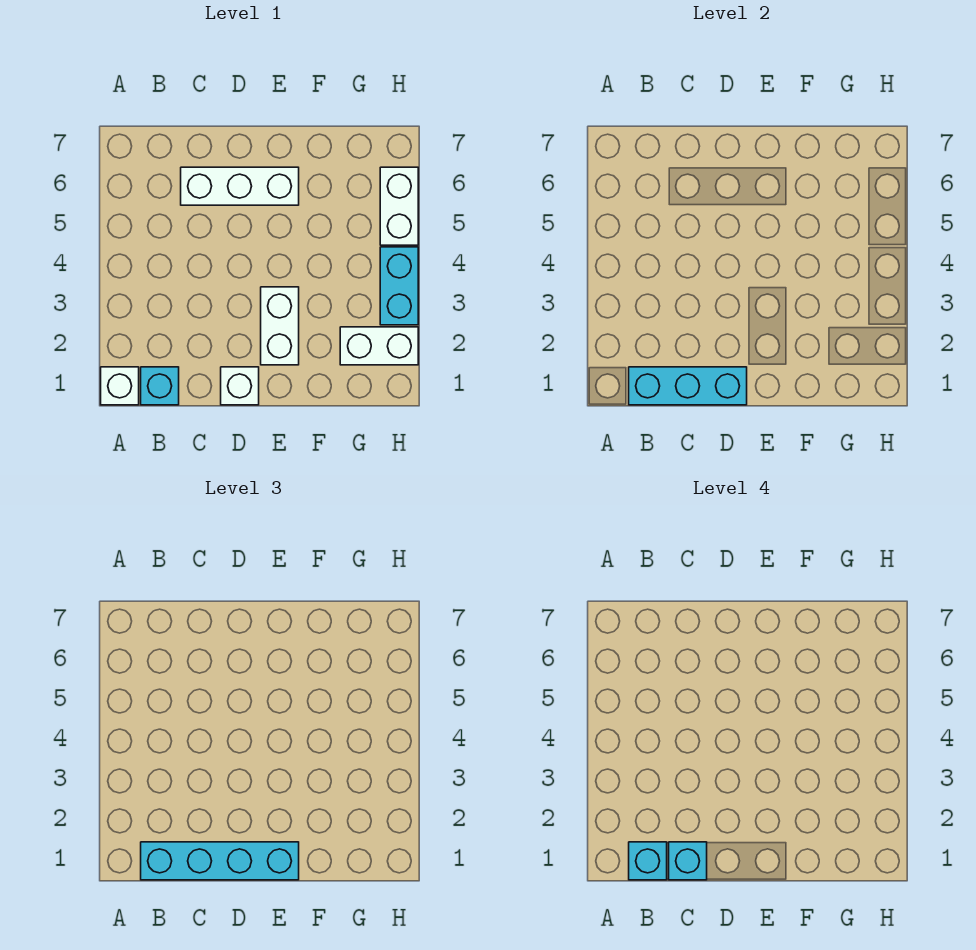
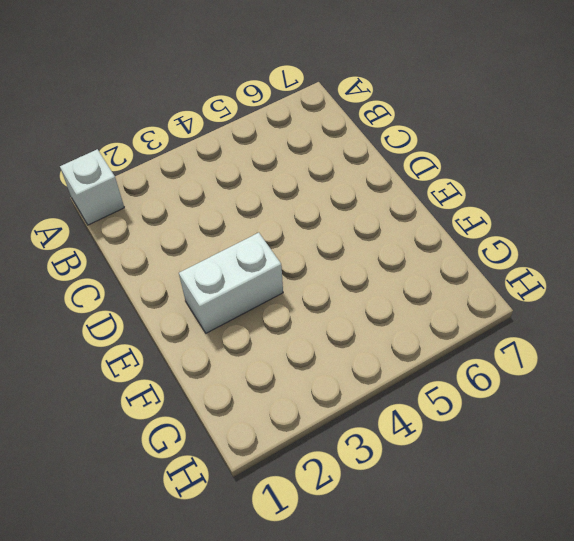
none -> cyan brick B1 level 1
none -> white brick C6:E6 level 1
none -> white brick D1 level 1

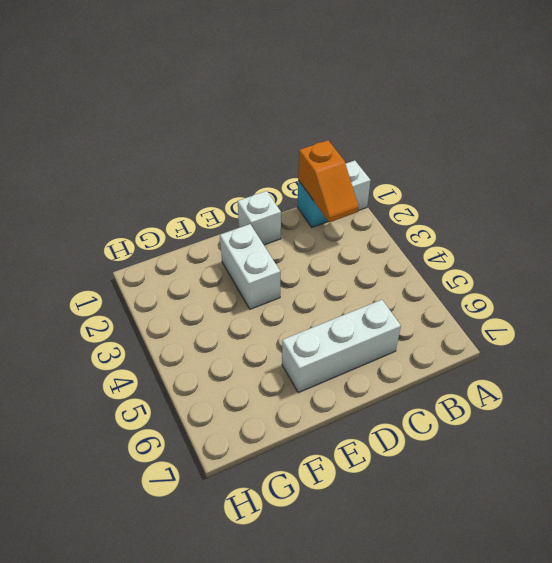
orange slope B1:B2 level 2 top 1 -> cyan brick B1:D1 level 2
none -> white brick G2:H2 level 1
none -> cyan brick H3:H4 level 1
none -> white brick H5:H6 level 1

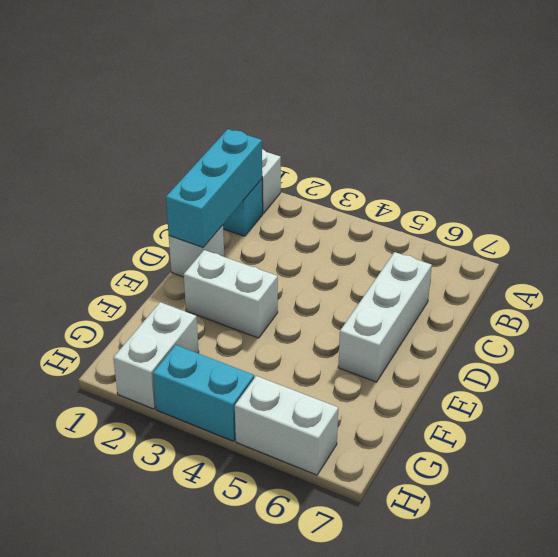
none -> cyan brick B1:E1 level 3
none -> cyan brick B1 level 4
none -> cyan brick C1 level 4

